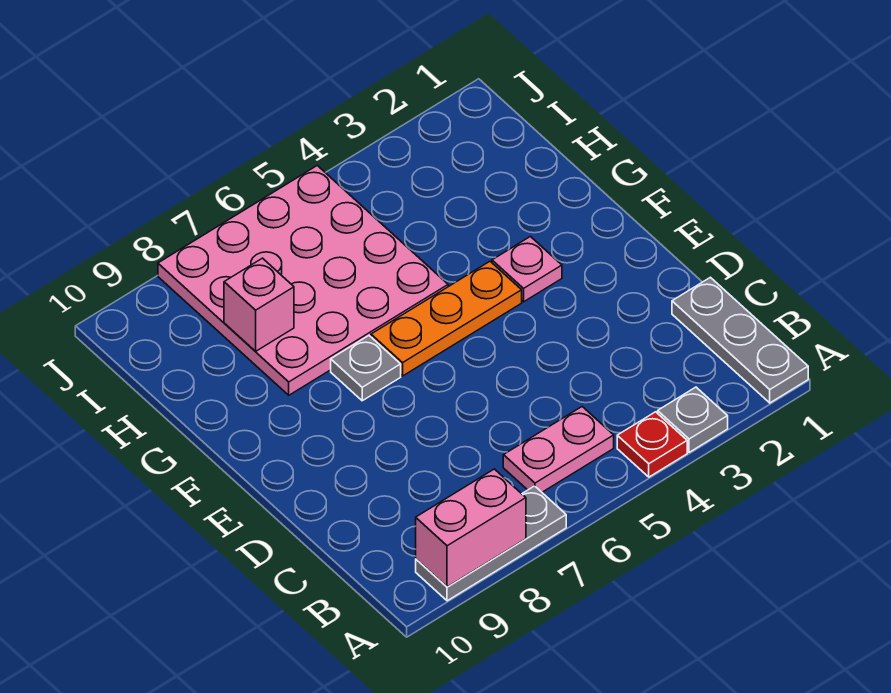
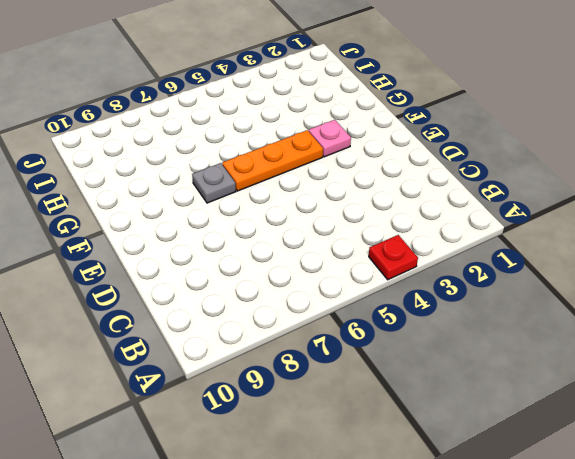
none -> grey plate A1:C1 level 1
none -> grey plate A3 level 1

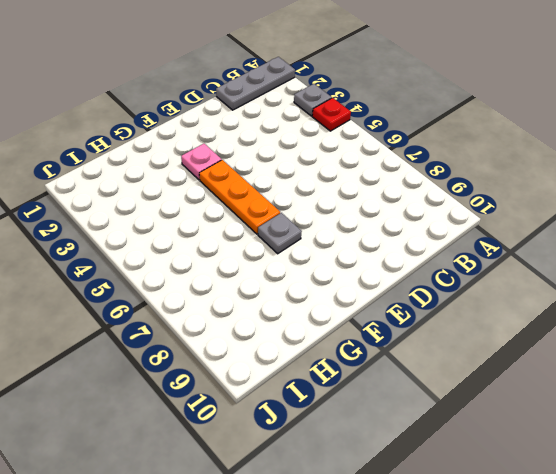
none -> grey plate A7:A9 level 1
none -> pink plate B5:B6 level 1

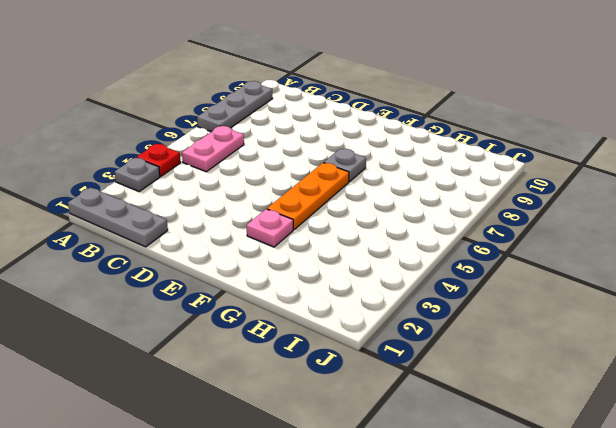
none -> pink plate G5:J8 level 1
none -> pink brick A8:A9 level 2

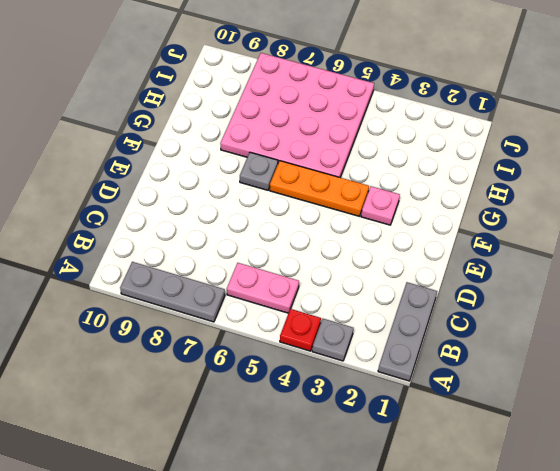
none -> pink brick A8:A9 level 2
none -> pink brick H8 level 2

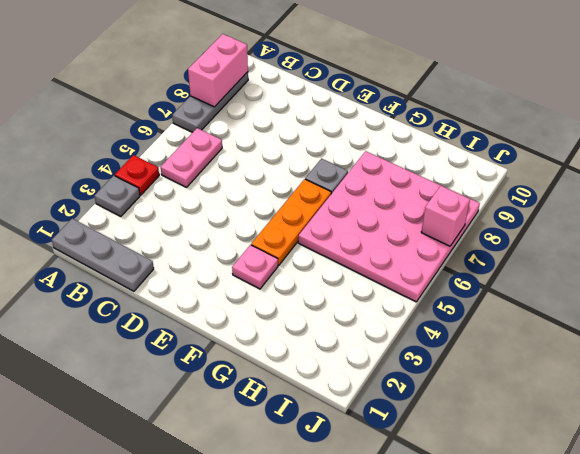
pink brick J7 level 2 -> pink brick H8 level 2

